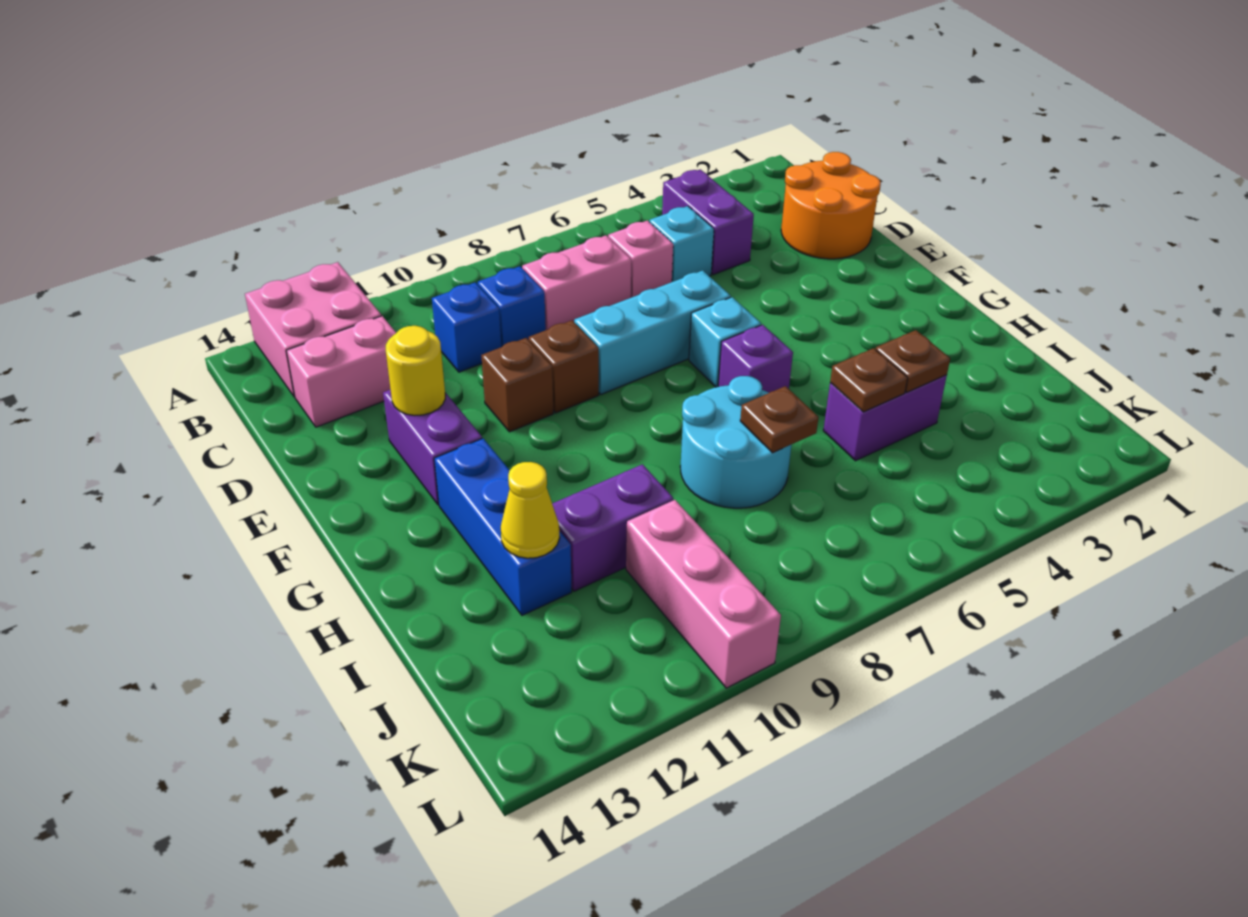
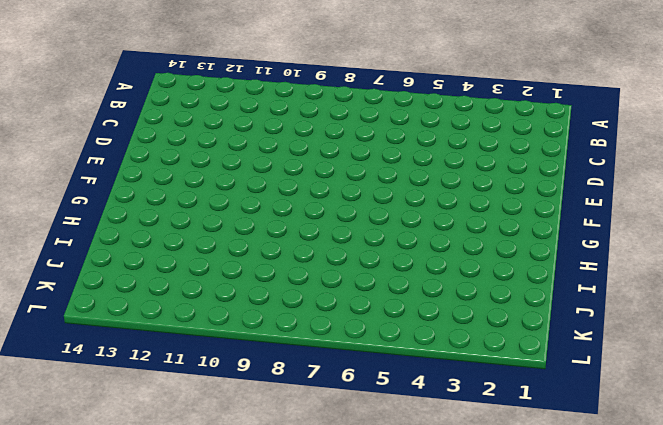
none -> pink brick A12:B13 level 1
none -> purple brick B4:C4 level 1
none -> orange round brick C1:D2 level 1

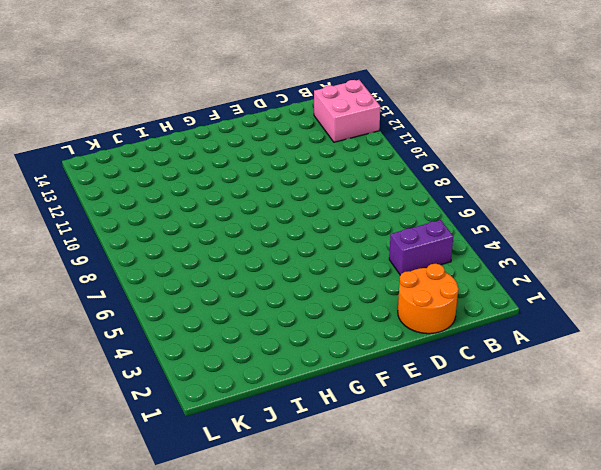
none -> cyan brick C5 level 1
none -> pink brick C6 level 1
none -> pink brick C7:C8 level 1

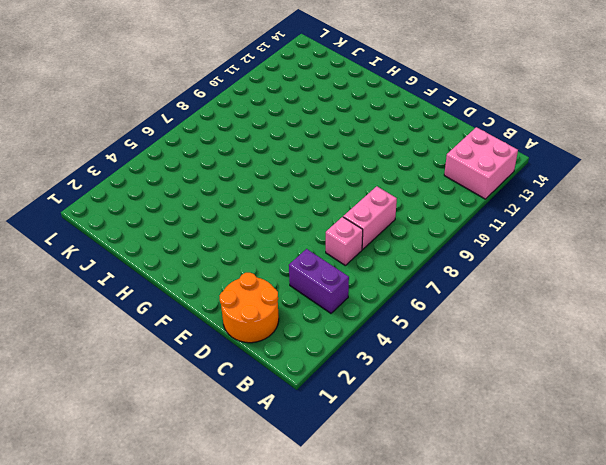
none -> cyan brick C5 level 1
none -> blue brick C9 level 1
none -> blue brick C10 level 1

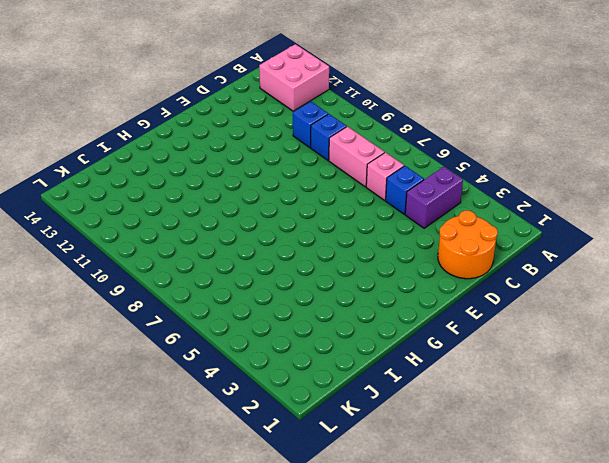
blue brick C5 level 1 -> cyan brick C5 level 1
none -> pink brick C12:C13 level 1
none -> cyan brick E6:E8 level 1
none -> brown brick E9 level 1

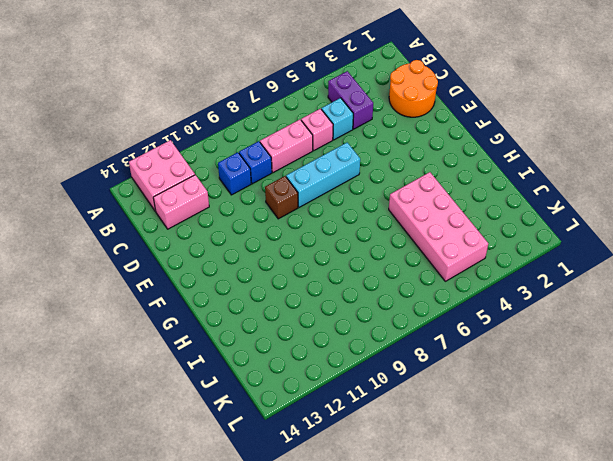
pink brick H4:K5 level 1 -> purple brick I4:I5 level 1
none -> brown brick E10 level 1
none -> purple brick E12:F12 level 1
none -> cyan brick F6 level 1

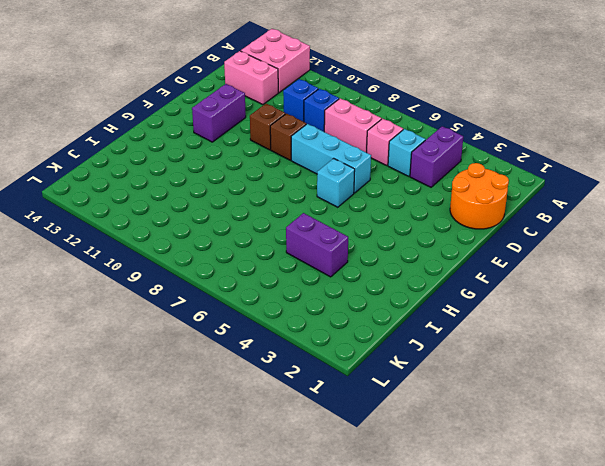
none -> purple brick G6 level 1
none -> blue brick G12:I12 level 1
none -> cyan round brick H7:I8 level 1

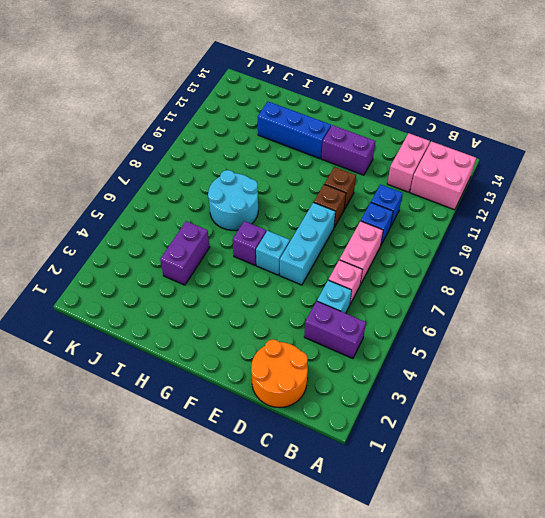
none -> purple brick I10:I11 level 1
none -> pink brick J10:L10 level 1
none -> yellow round brick E12 level 2

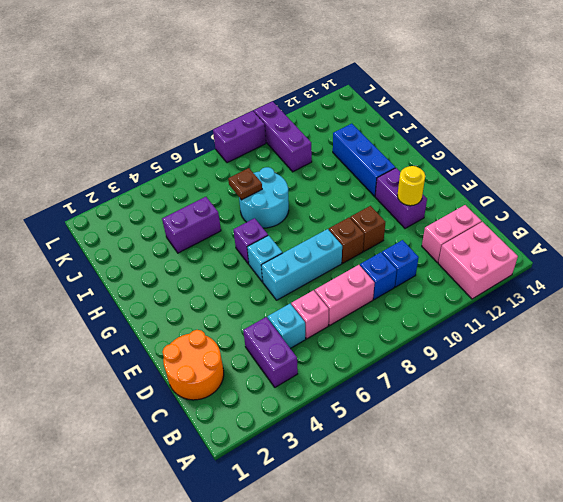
purple brick J10:L10 level 1 -> pink brick J10:L10 level 1
purple brick L8:L9 level 1 -> purple brick I10:I11 level 1
none -> brown plate I4 level 2
none -> brown plate I5 level 2
none -> yellow cone I12 level 2

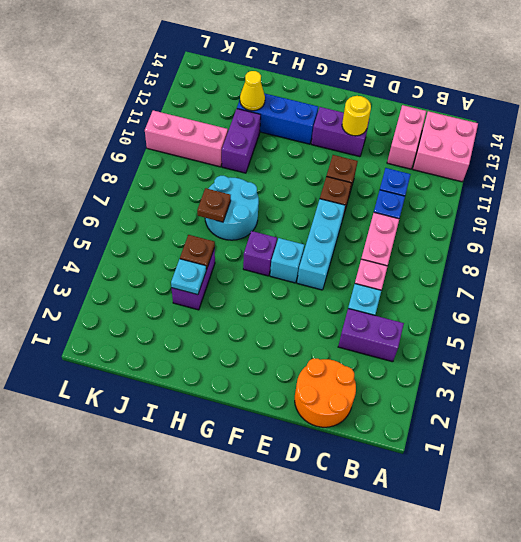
cyan plate I4 level 2 -> brown plate I4 level 2

